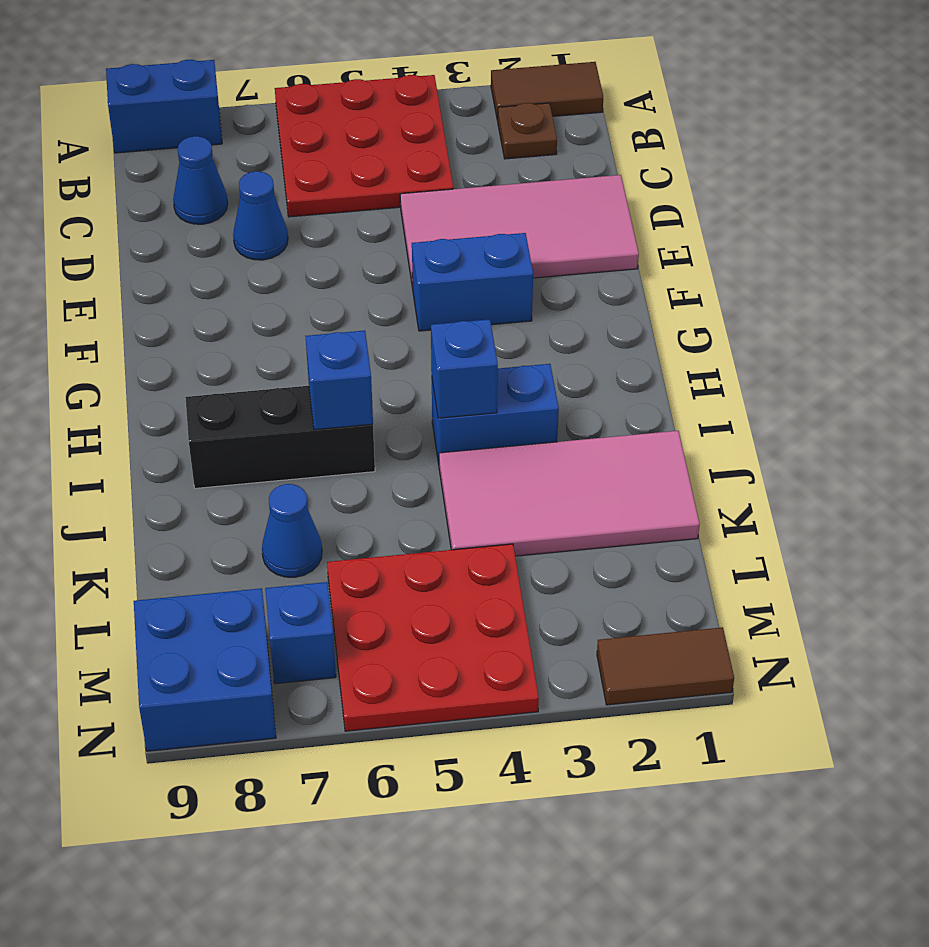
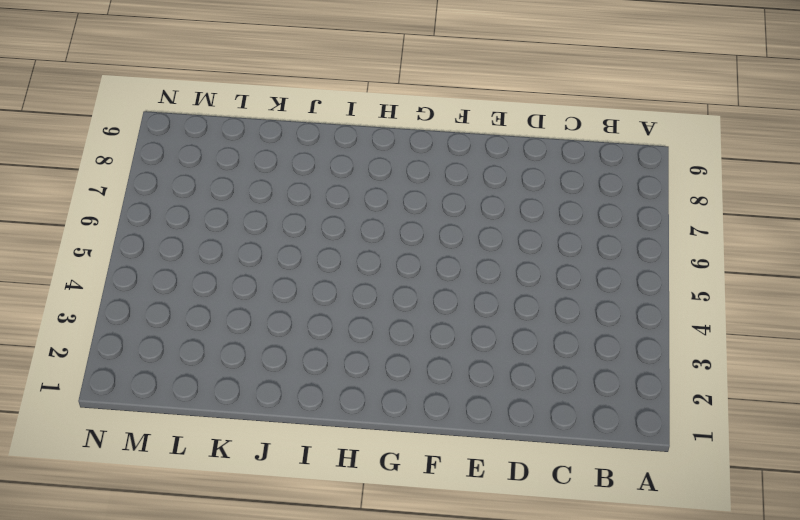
none -> brown tile A1:A2 level 1
none -> red plate A4:C6 level 1
none -> blue brick A8:A9 level 1

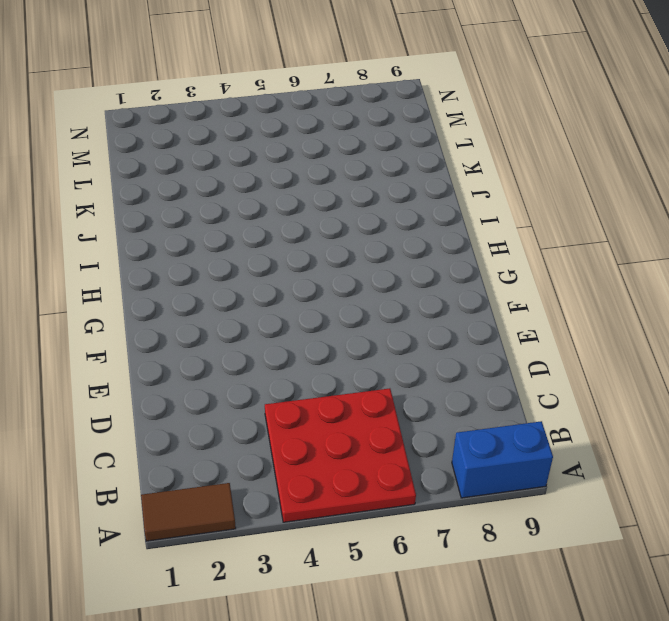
none -> brown plate B2 level 1
none -> blue cone C8 level 1
none -> pink tile D1:E4 level 1

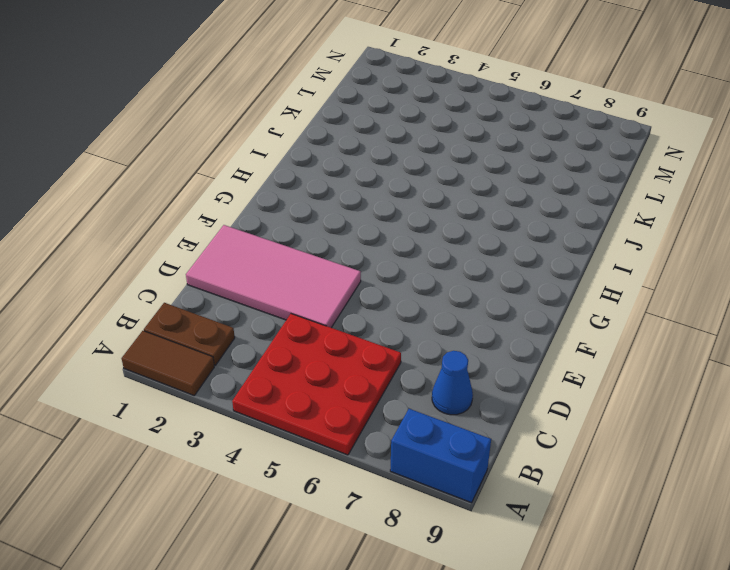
brown plate B1:B2 level 1 -> brown plate B2 level 1
none -> blue cone D7 level 1
none -> blue brick F3:F4 level 1
none -> blue brick I3:I4 level 1

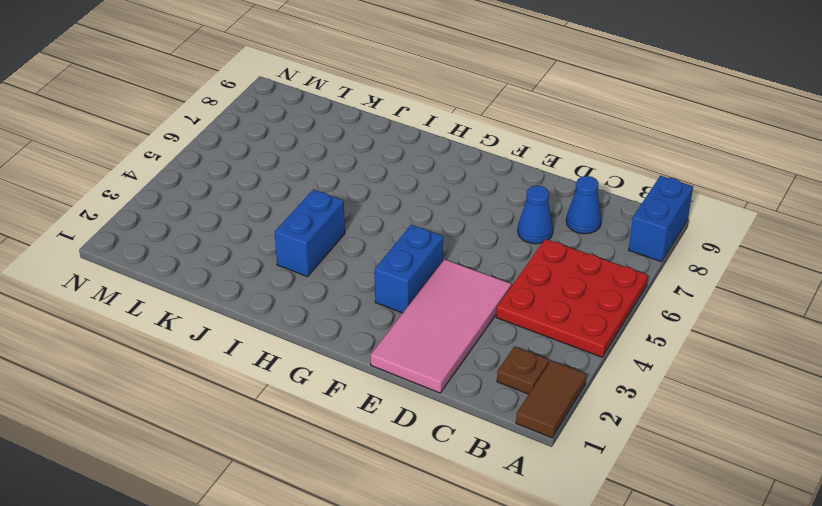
none -> black brick I6:I8 level 1
none -> pink tile J1:K4 level 1
none -> blue cone K7 level 1

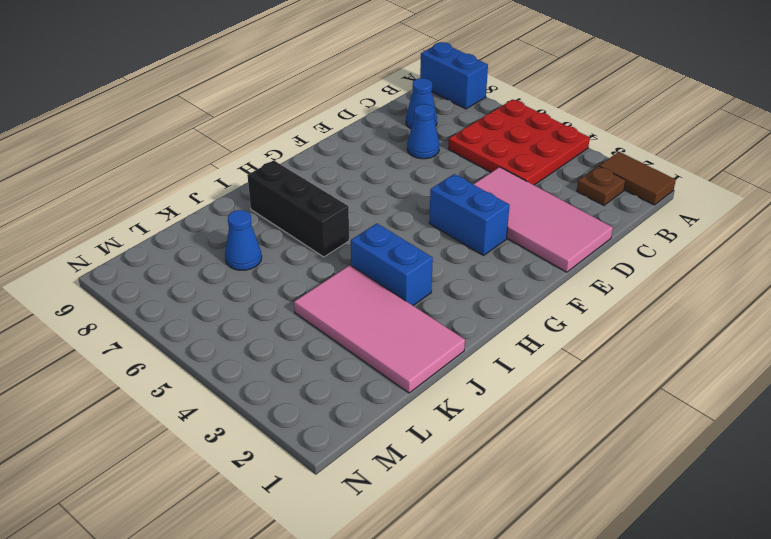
none -> red plate L4:N6 level 1
none -> blue brick M7 level 1
none -> blue brick M8:N9 level 1

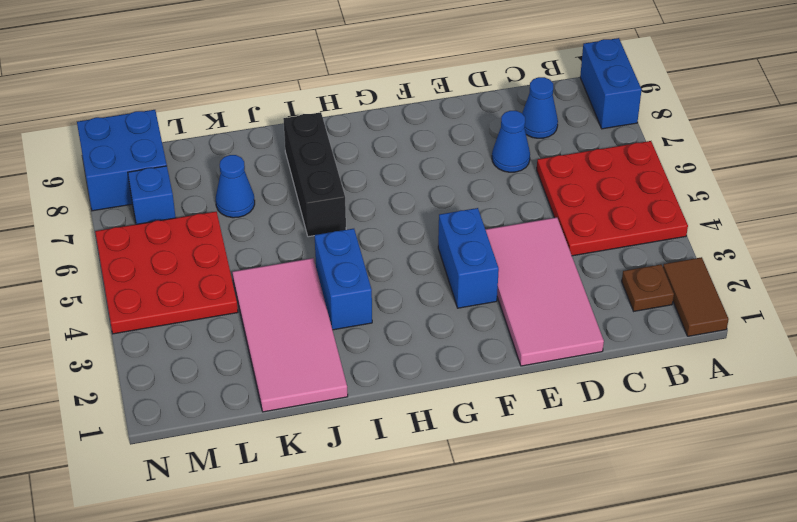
none -> brown tile N1:N2 level 1
none -> blue brick I4 level 2
none -> blue brick I6 level 2

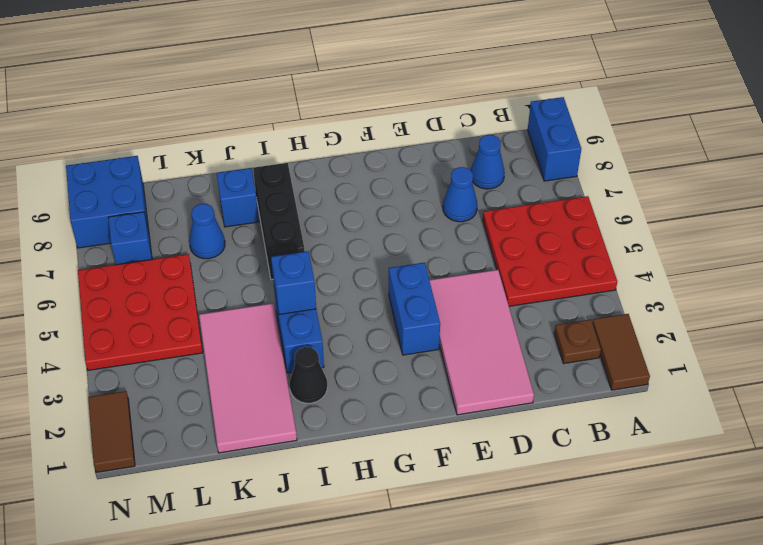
black cone I2 level 1 -> none
blue brick J8 level 1 -> blue brick I6 level 2

